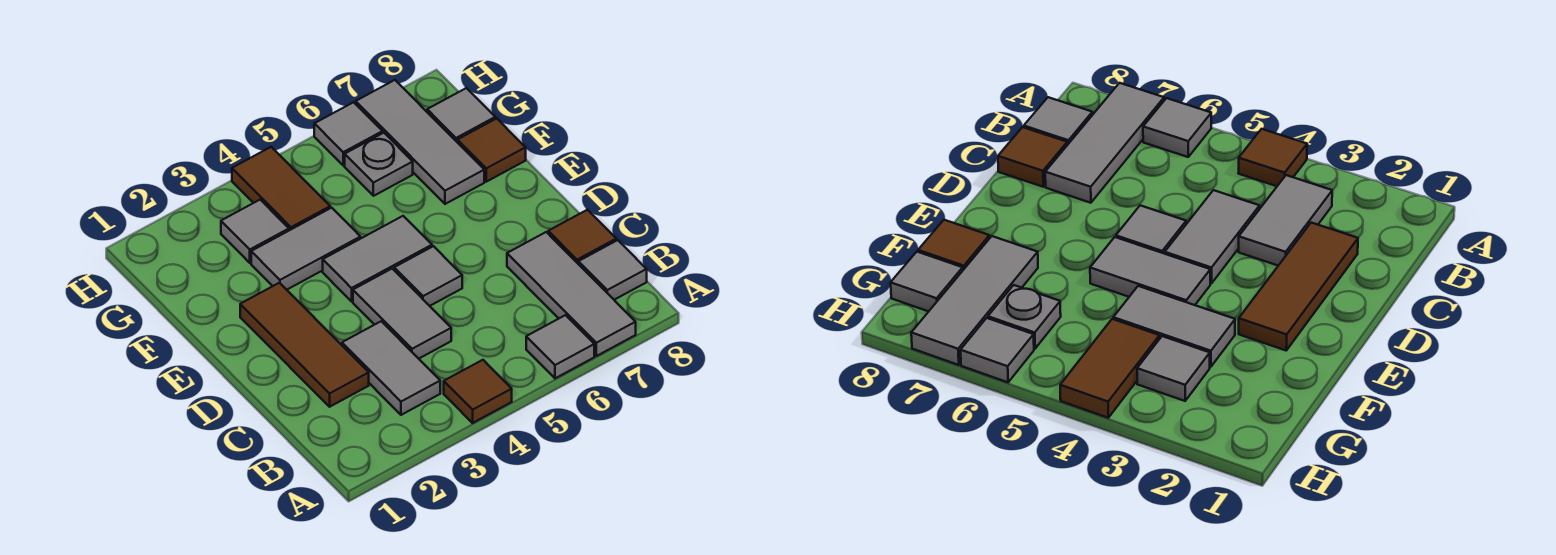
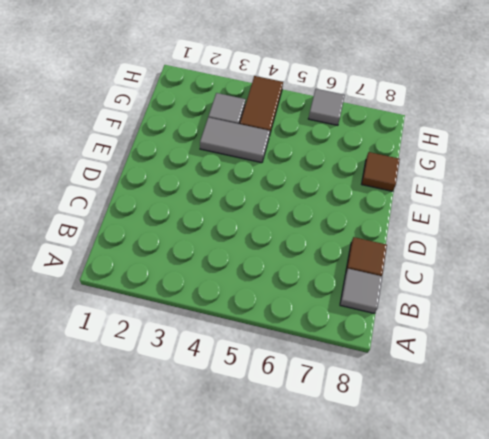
none -> brown tile A4 level 1
none -> grey tile A6 level 1
none -> grey tile A7:C7 level 1

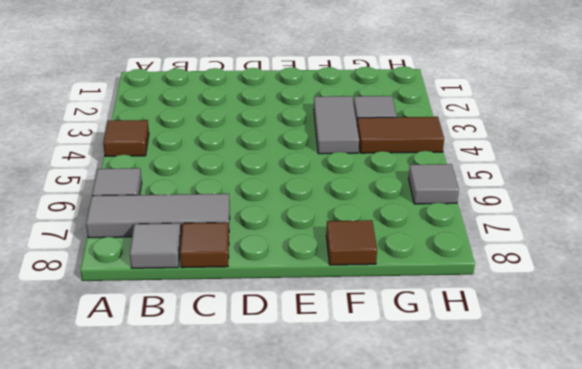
none -> grey tile B3:C3 level 1
none -> brown tile C2:E2 level 1
none -> grey tile C4:D4 level 1

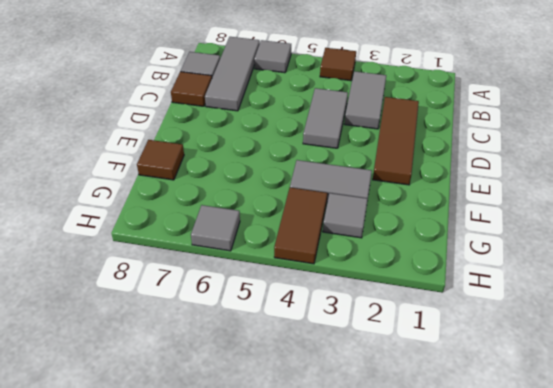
none -> grey tile D5 level 1
none -> grey tile E4:E5 level 1
none -> grey tile F7:H7 level 1

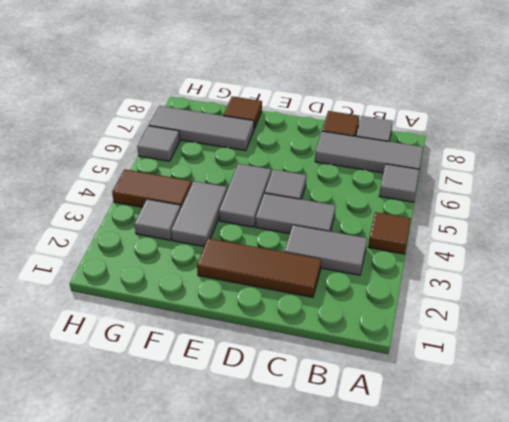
none -> grey plate G6 level 1
none -> grey tile G8 level 1

